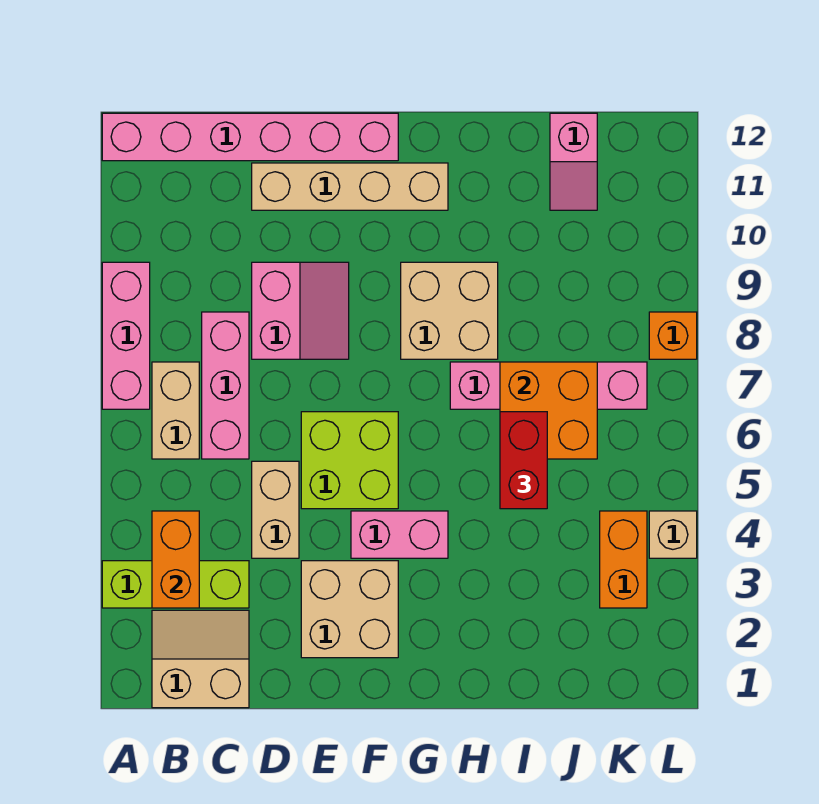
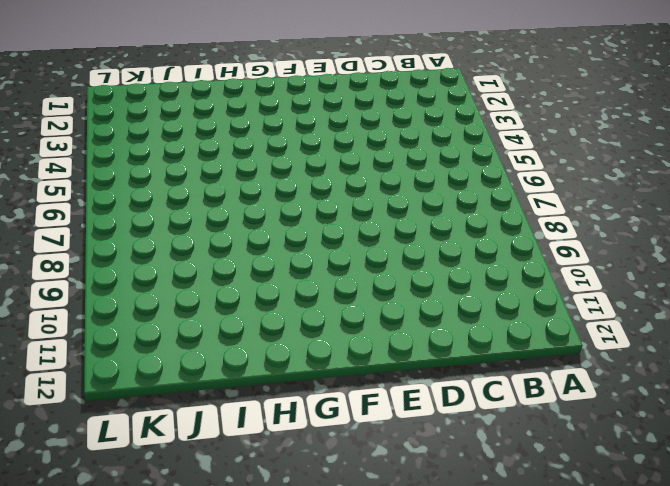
none -> lime brick A3:C3 level 1
none -> pink brick A7:A9 level 1
none -> pink brick A12:F12 level 1

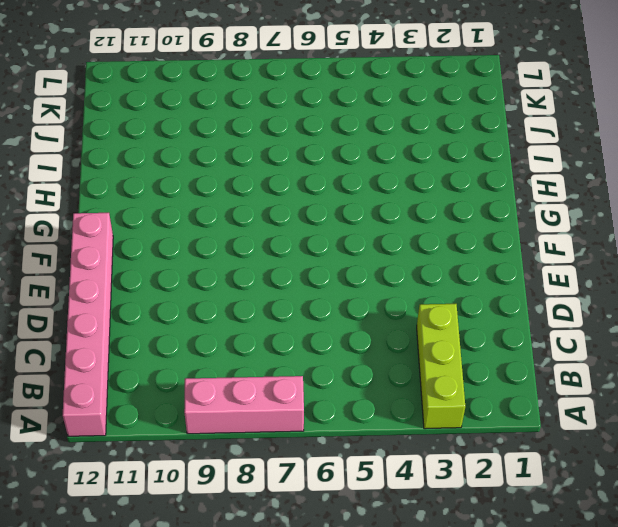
none -> tan slope B1:C2 level 1 top 1
none -> tan brick B6:B7 level 1
none -> pink brick C6:C8 level 1

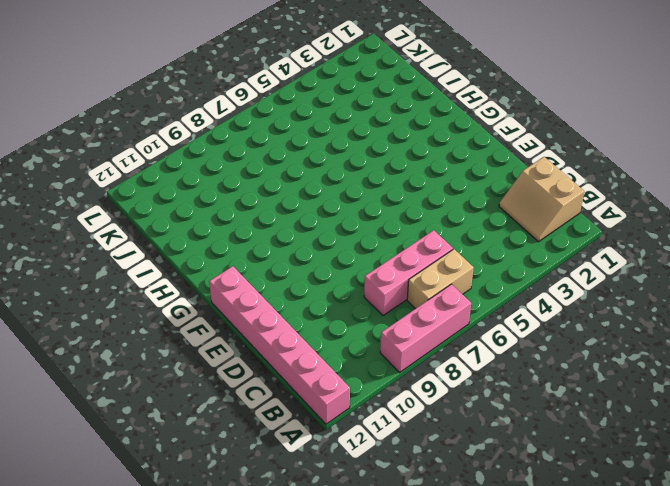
none -> lime brick A3:C3 level 1
none -> tan brick D4:D5 level 1
none -> pink slope D8:E9 level 1 top D

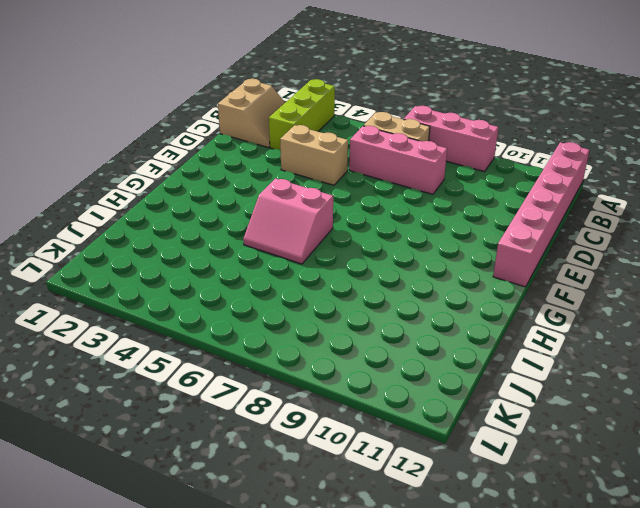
pink slope G5:H6 level 1 top G -> pink slope D8:E9 level 1 top D
none -> tan brick D11:G11 level 1
none -> tan brick E2:F3 level 1
none -> lime brick E5:F6 level 1

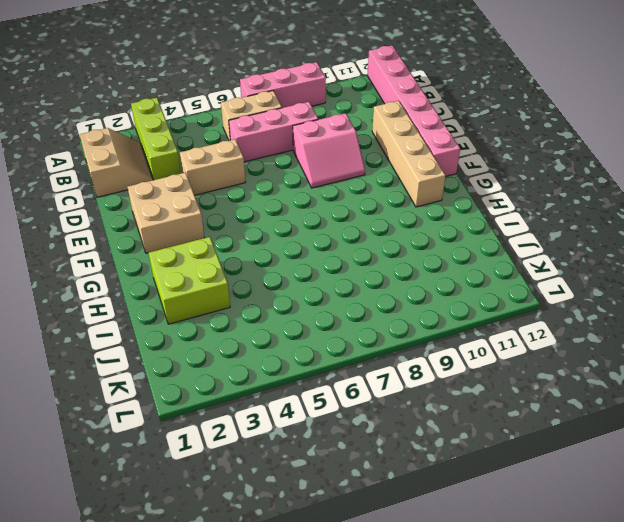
lime brick H2:I3 level 1 -> lime brick E5:F6 level 1
none -> pink brick F4:G4 level 1
none -> tan brick G8:H9 level 1
none -> pink brick H7:K7 level 1

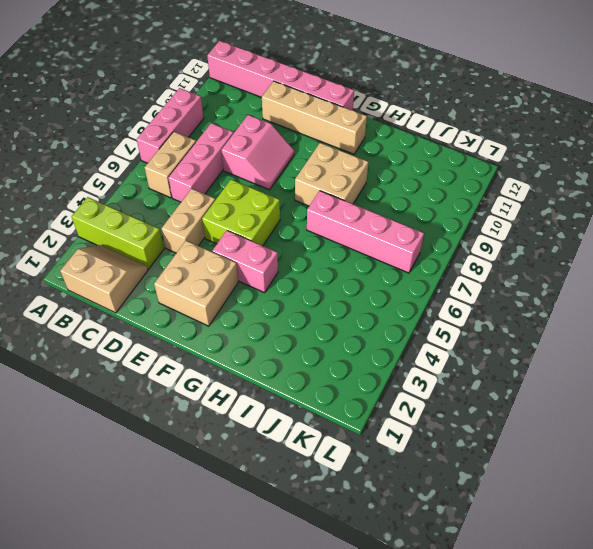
none -> pink slope J11:J12 level 1 top 12
none -> orange brick K3:K4 level 1
none -> tan brick L4 level 1

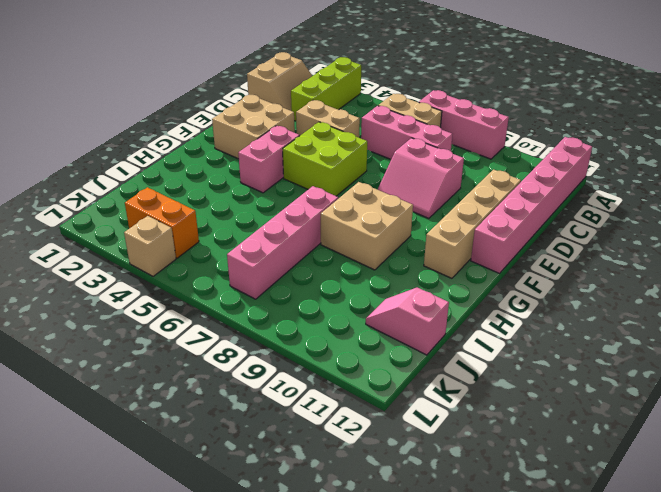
none -> orange brick L8 level 1
none -> orange brick B3:B4 level 2
none -> orange brick I6:J7 level 2

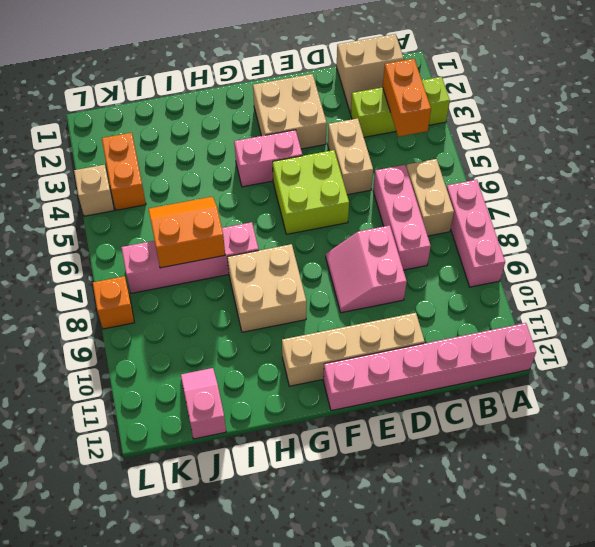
orange slope I6:J7 level 2 top 7 -> orange brick I6:J7 level 2
none -> red brick I5:I6 level 3

